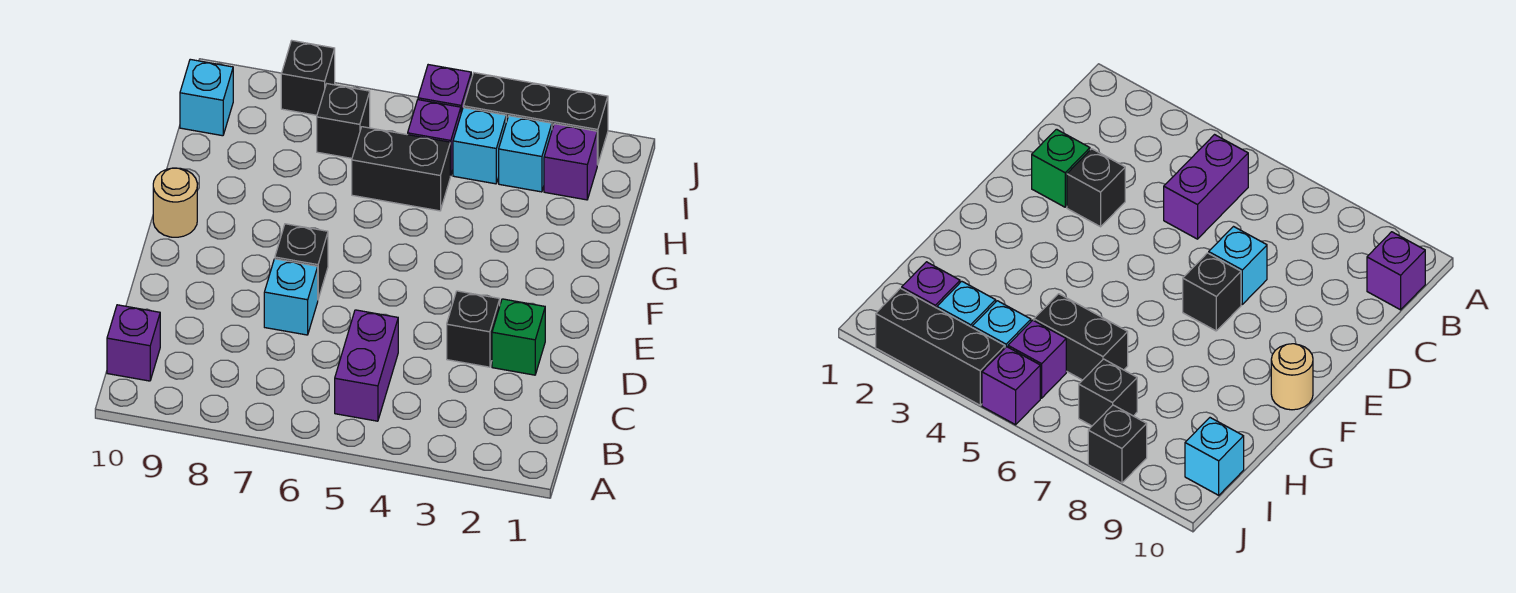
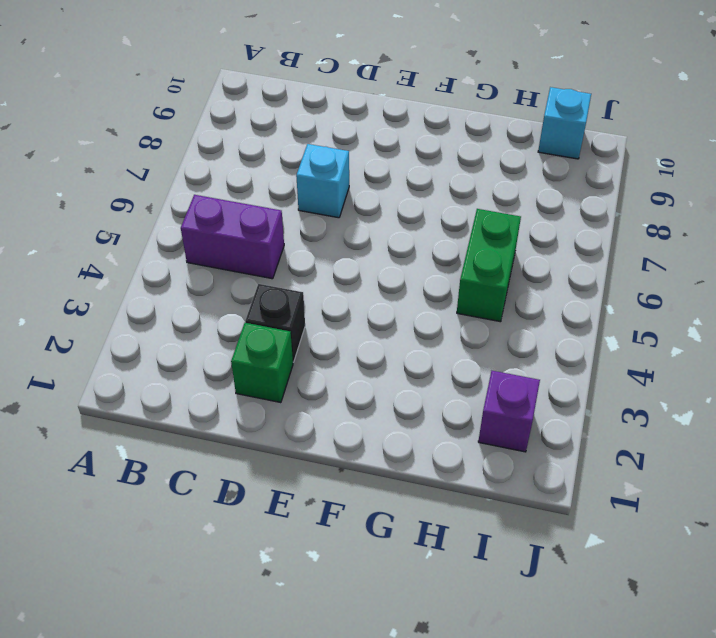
green brick H5:H6 level 1 -> black brick H5:H6 level 1
none -> purple brick B10 level 1
none -> black brick E7 level 1
none -> tan round brick F10 level 1

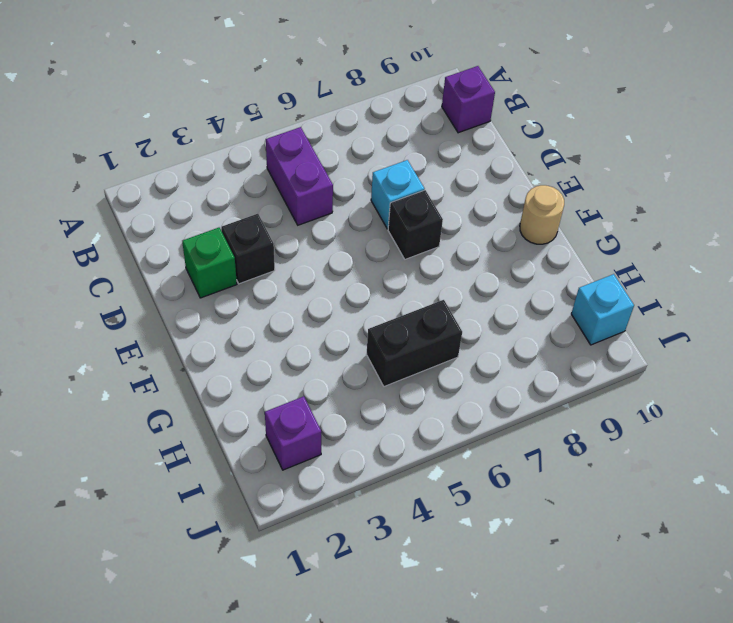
none -> cyan brick I3 level 1
none -> cyan brick I4 level 1
none -> purple brick I5 level 1

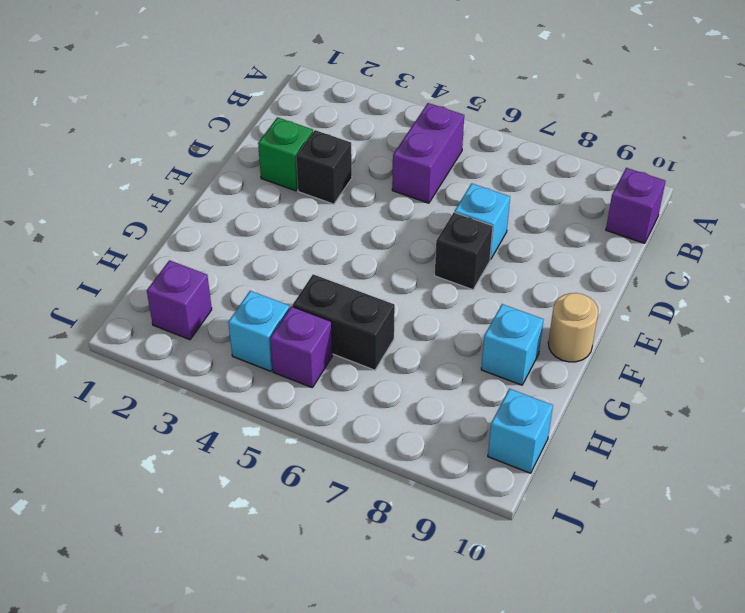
cyan brick G9 level 1 -> cyan brick I3 level 1
none -> black brick I7 level 1
none -> black brick J2:J4 level 1
none -> purple brick J5 level 1

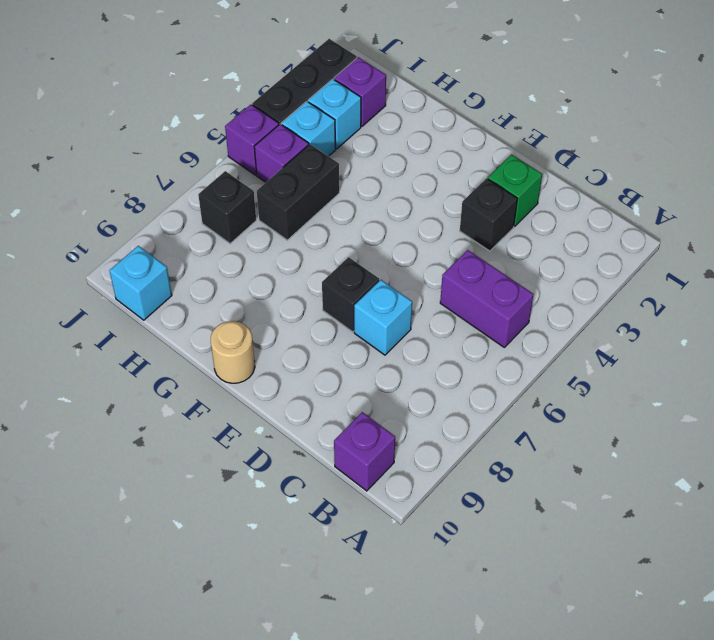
none -> black brick J8 level 1

